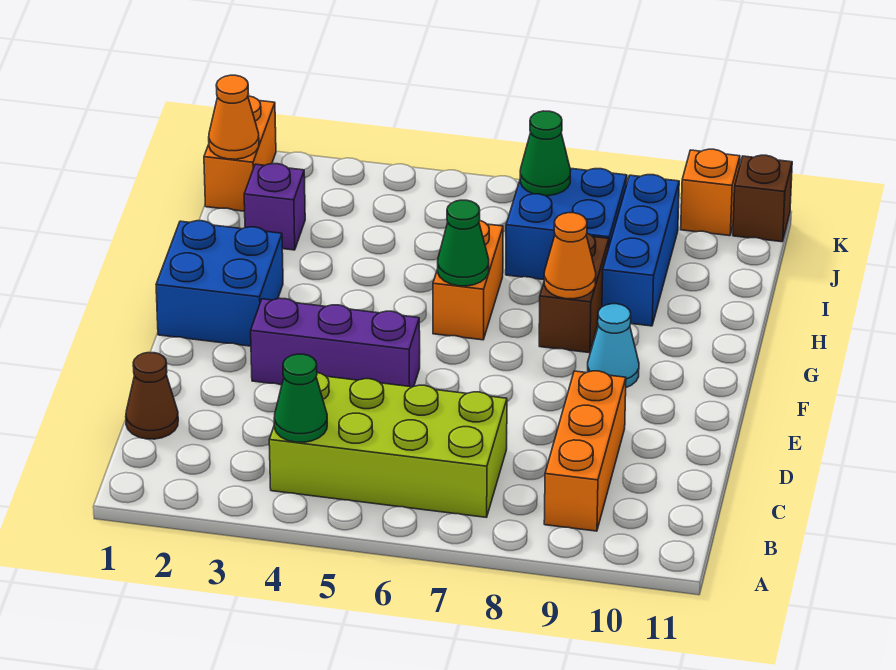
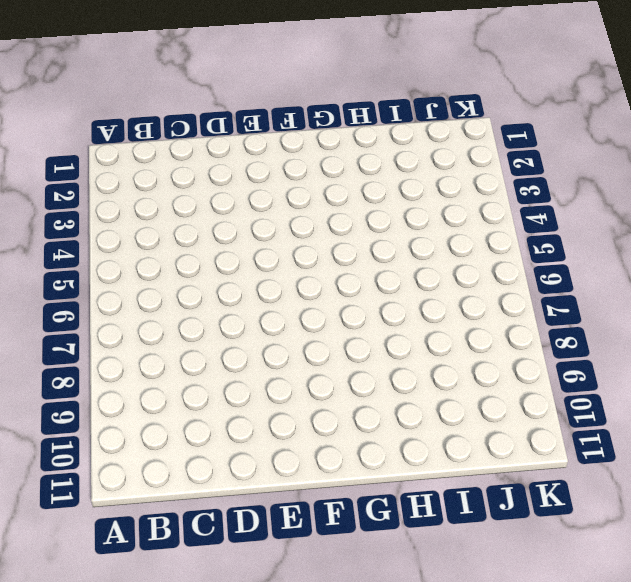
none -> lime brick B4:C7 level 1
none -> orange brick B9:D9 level 1
none -> brown cone C1 level 1

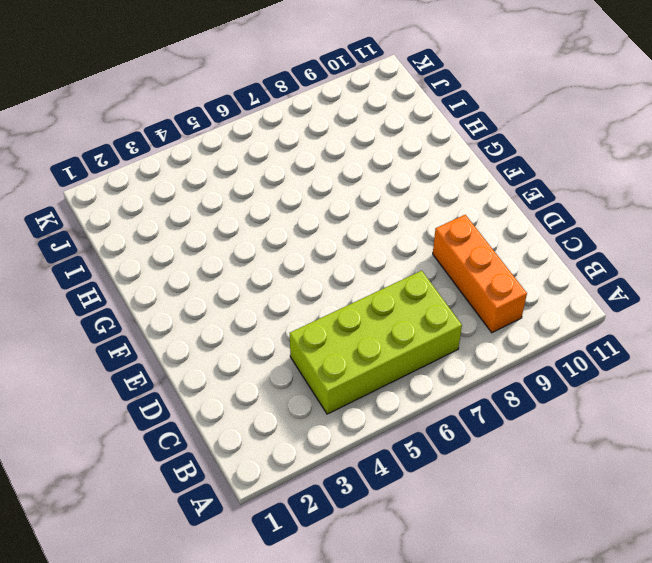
none -> brown cone C1 level 1
none -> purple brick E3:E5 level 1
none -> blue brick F1:G2 level 1

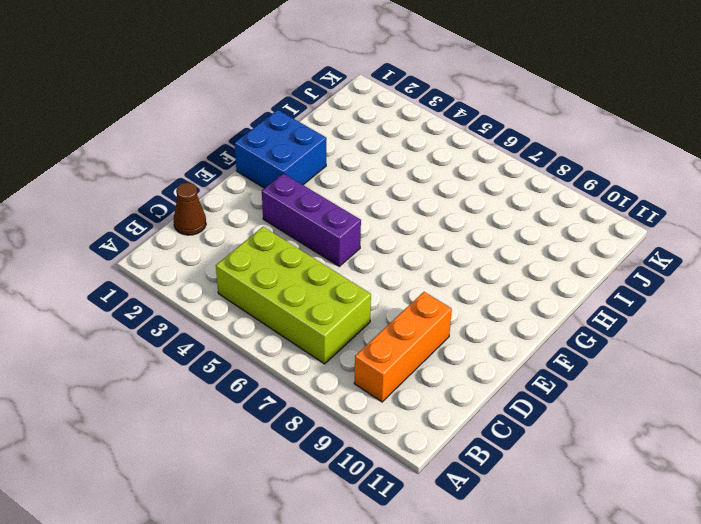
none -> cyan cone F9 level 1
none -> orange brick G6:H6 level 1
none -> brown brick G8:H8 level 1

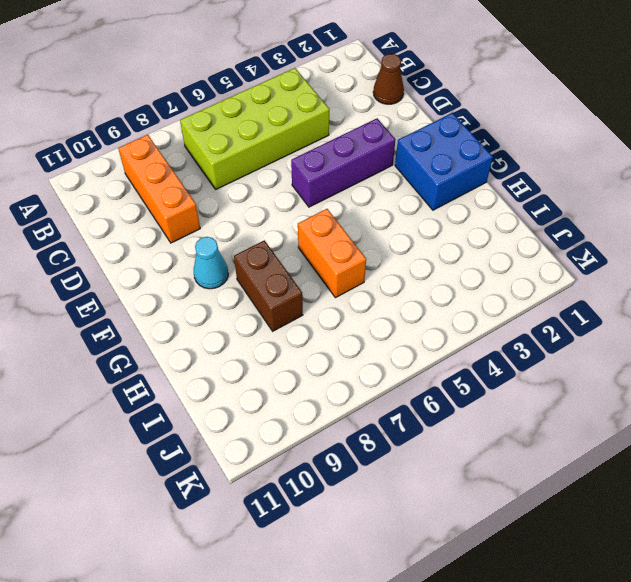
none -> blue brick H9:J9 level 1
none -> purple brick I2 level 1
none -> blue brick I7:J8 level 1

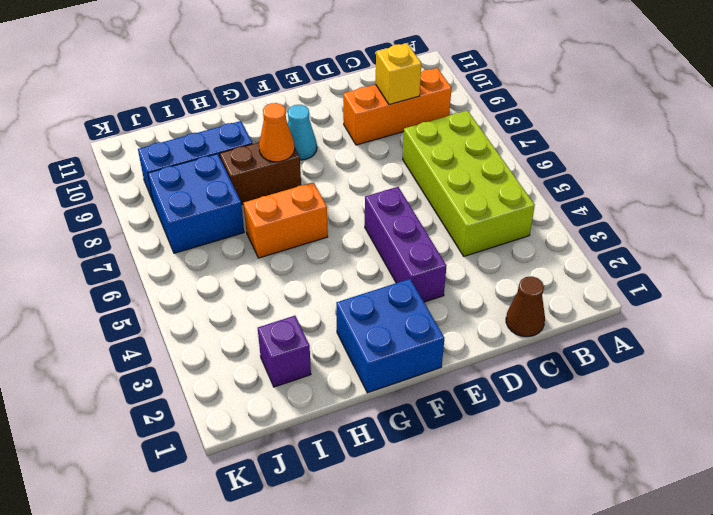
yellow brick C9 level 2 -> none
none -> orange brick J1:K1 level 1
none -> orange brick K10 level 1
none -> brown brick K11 level 1

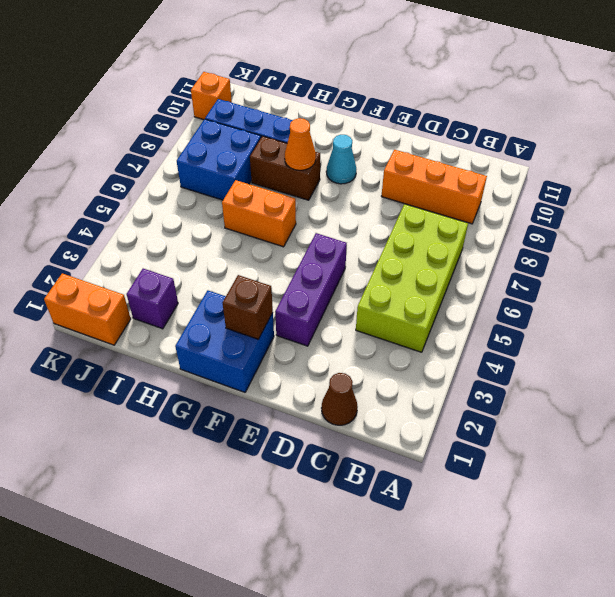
brown brick F2 level 2 -> brown brick K11 level 1
none -> green cone B4 level 2
none -> green cone G6 level 2
none -> orange cone J1 level 2

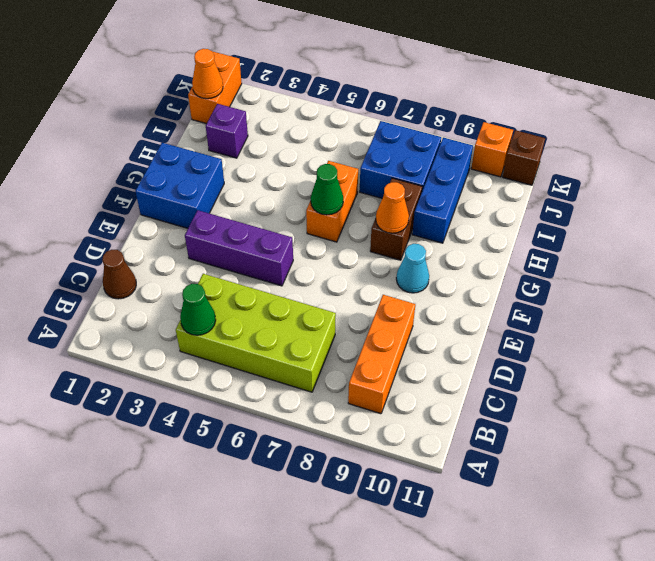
none -> green cone J7 level 2

